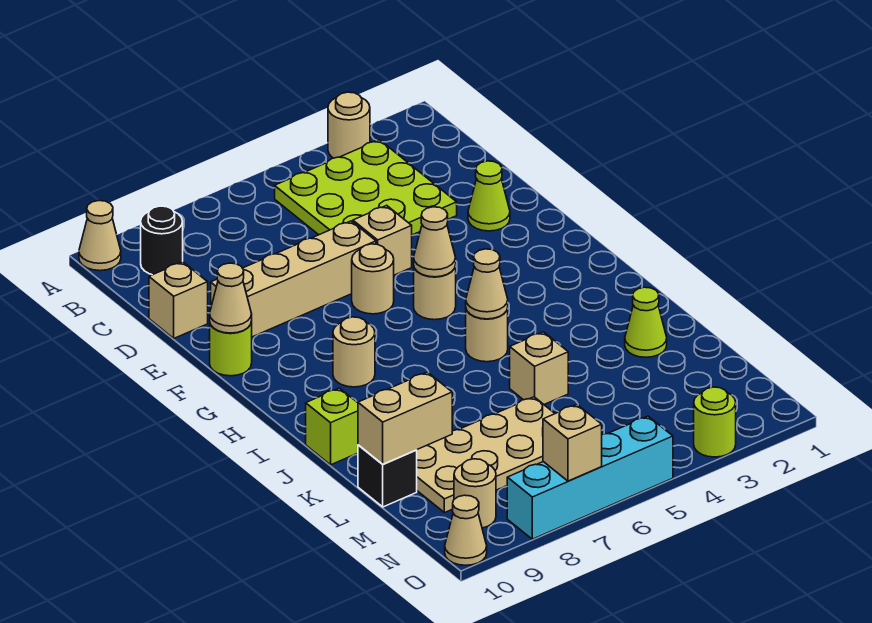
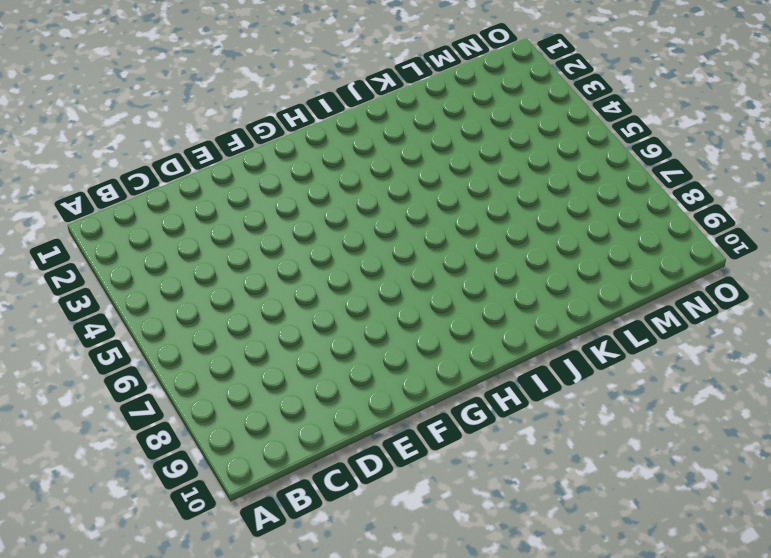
none -> tan round brick A3 level 1
none -> tan cone A10 level 1
none -> lime plate B3:D5 level 1

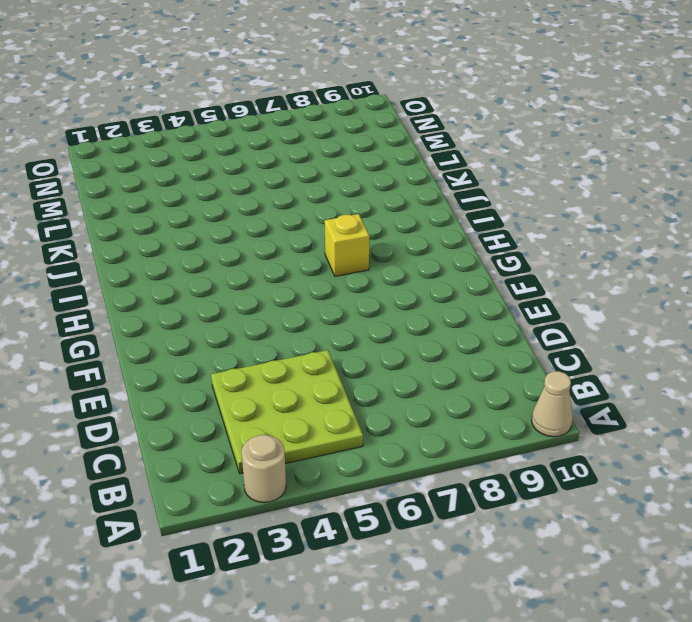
yellow brick H7 level 1 -> none
none -> black round brick B9 level 1
none -> tan brick D10 level 1
none -> lime cone E2 level 1

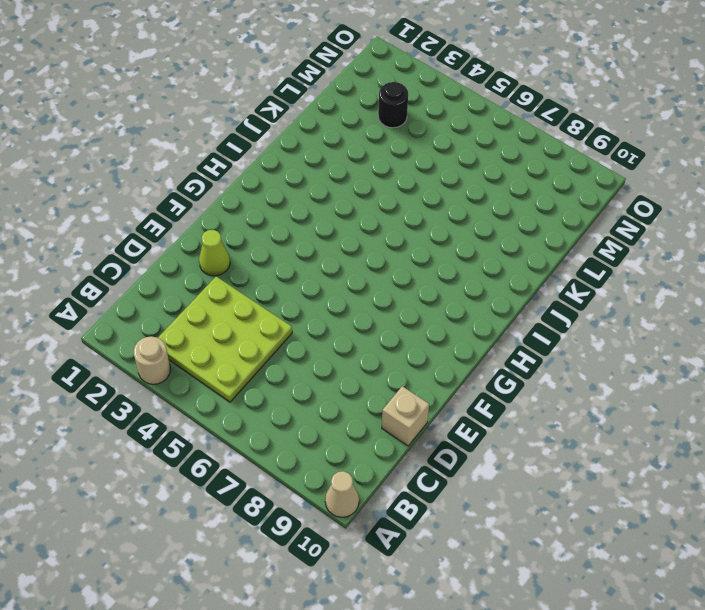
black round brick M3 level 1 -> black round brick B9 level 1
none -> tan brick E5 level 1
none -> tan brick E6:E9 level 1
none -> tan round brick F6 level 1

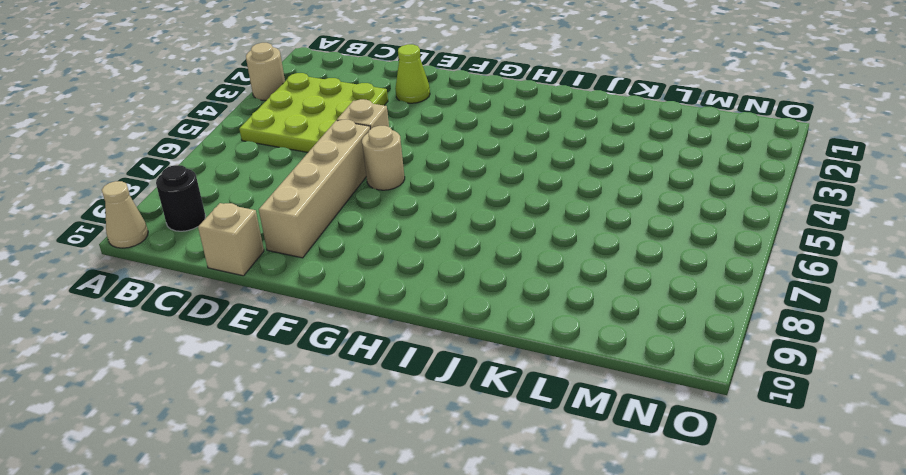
none -> lime round brick F10 level 1
none -> tan round brick G5 level 1
none -> tan round brick H8 level 1

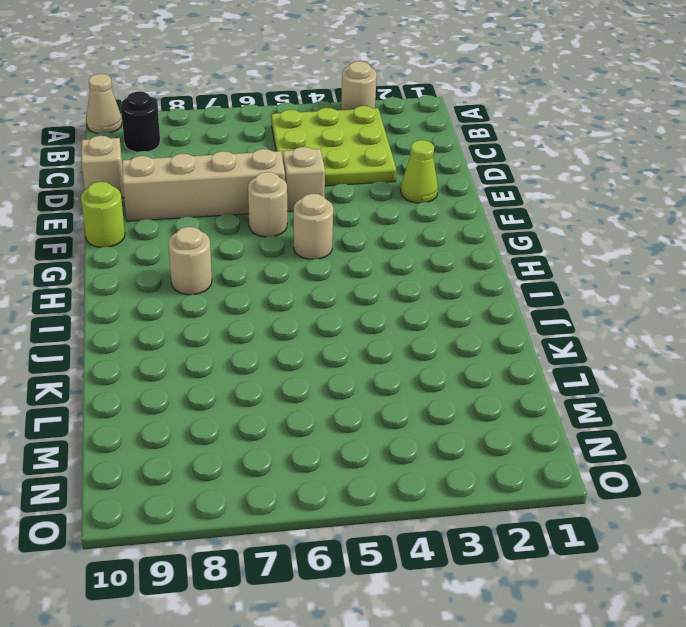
none -> tan round brick I5 level 1
none -> lime brick J10 level 1
none -> lime cone K2 level 1

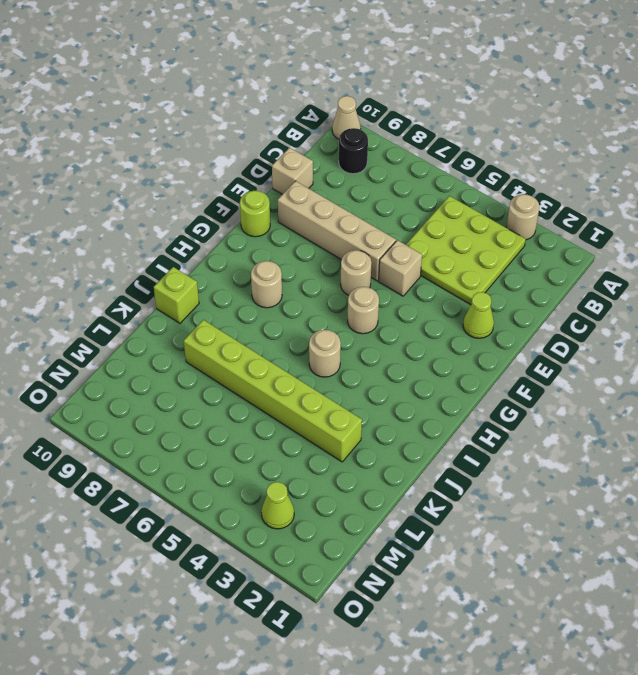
lime brick K3:K8 level 1 -> tan brick K5 level 1
lime cone N3 level 1 -> lime cone K2 level 1
none -> tan plate L6:M9 level 1
none -> black brick L10 level 1
none -> tan round brick N9 level 1

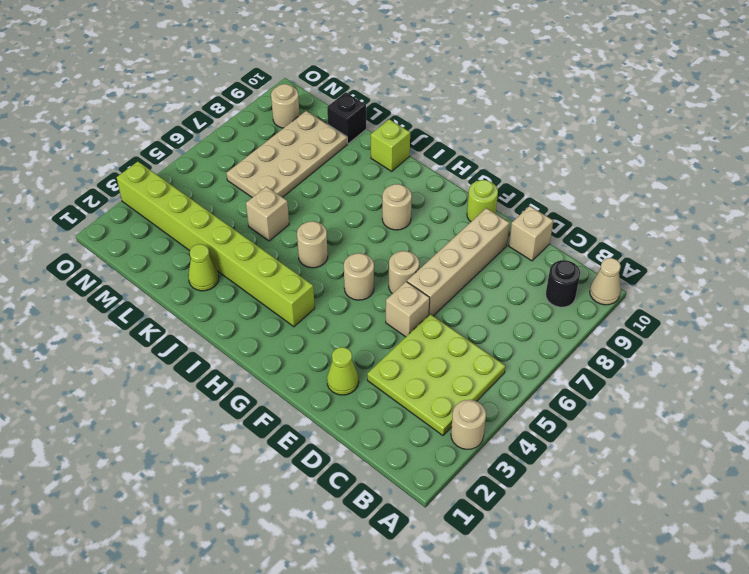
lime brick H3:O3 level 1 -> lime round brick O3 level 1
none -> cyan brick O5:O8 level 1
none -> tan cone O10 level 1
none -> tan cone F10 level 2

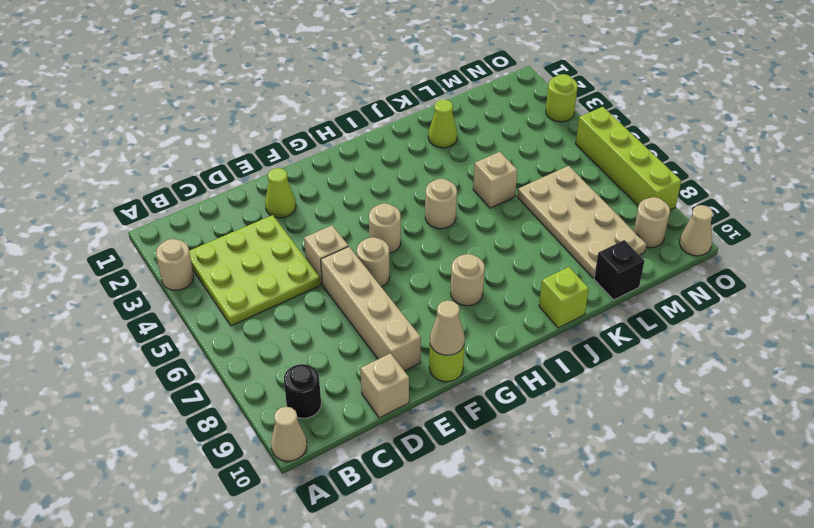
lime brick O5:O8 level 1 -> cyan brick O5:O8 level 1
none -> tan cone G5 level 2
none -> tan cone I5 level 2
none -> tan brick L9:L10 level 2

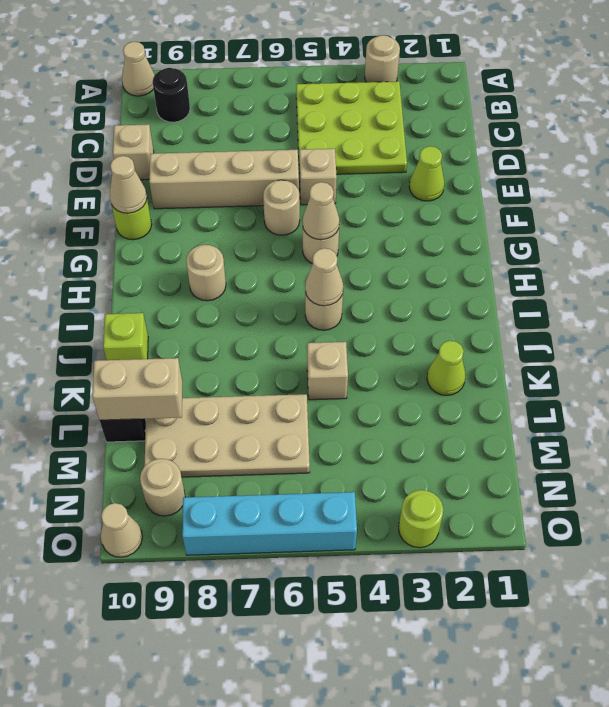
none -> tan brick O7 level 2

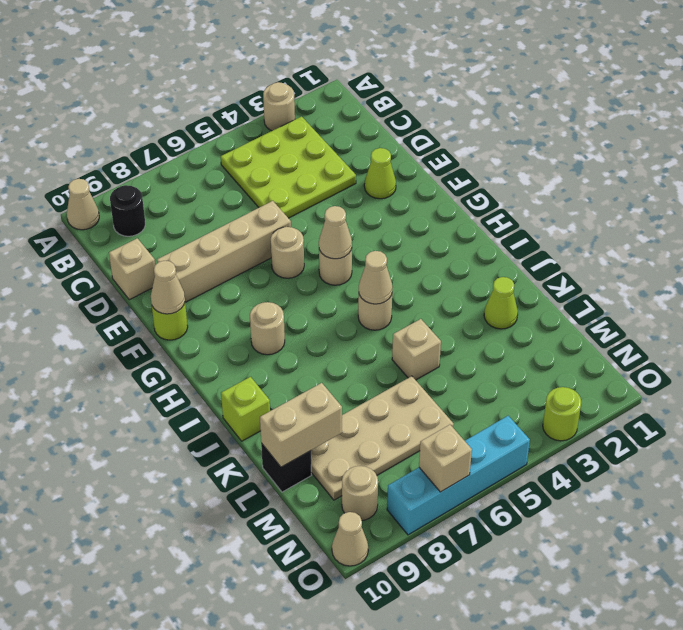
none -> tan brick E5 level 1

